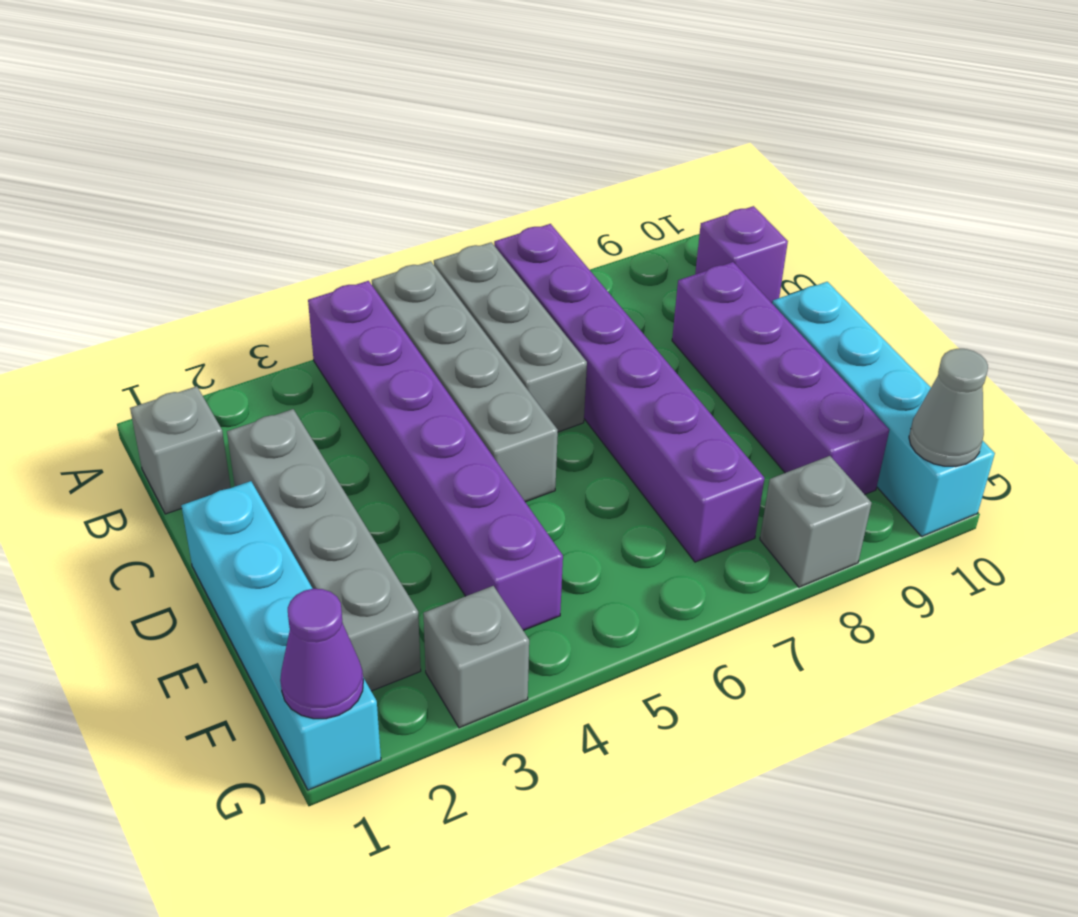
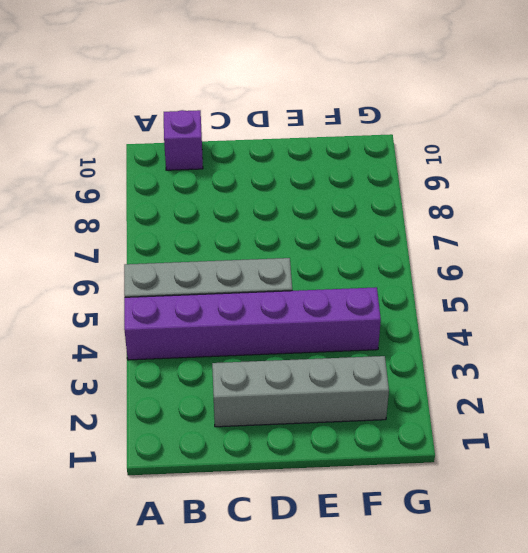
none -> grey brick A6:C6 level 1
none -> purple brick A7:F7 level 1
none -> grey brick B1 level 1

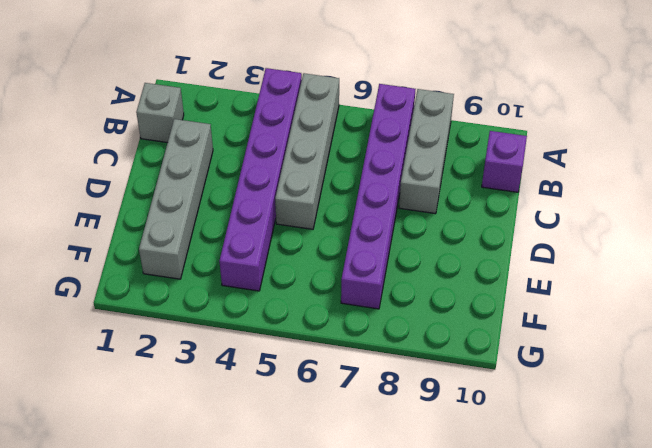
grey brick A8:C8 level 1 -> grey brick A6:C6 level 1
none -> purple brick C9:F9 level 1
none -> cyan brick D1:G1 level 1
none -> cyan brick D10:G10 level 1

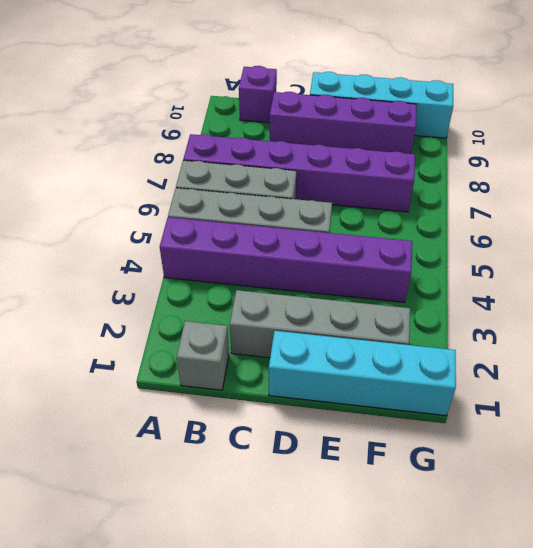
none -> grey brick G3 level 1
none -> grey brick G8 level 1
none -> purple cone G1 level 2

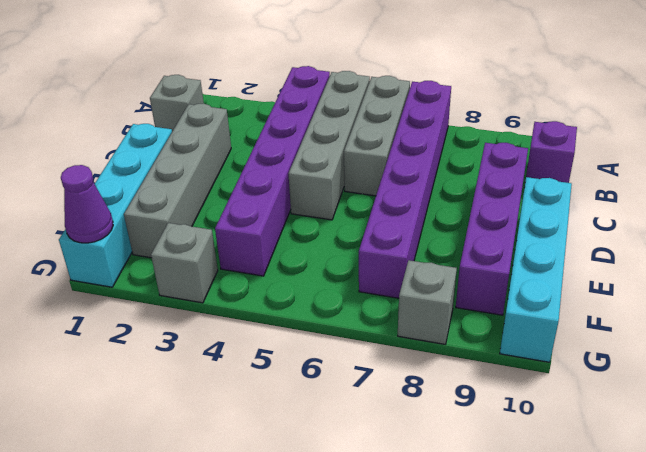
none -> grey cone G10 level 2

